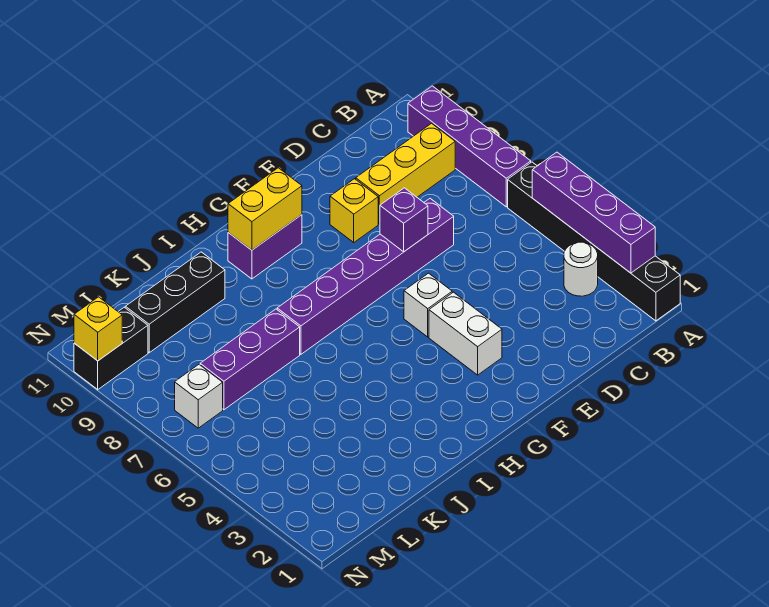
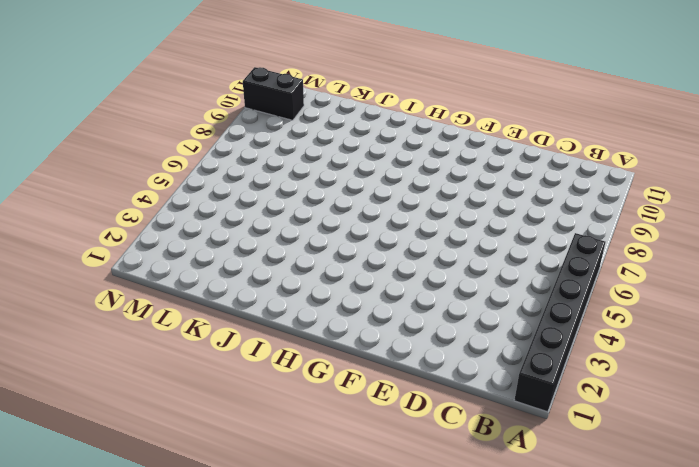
none -> purple brick A7:A10 level 1
none -> white round brick B3 level 1
none -> yellow brick B9:D9 level 1

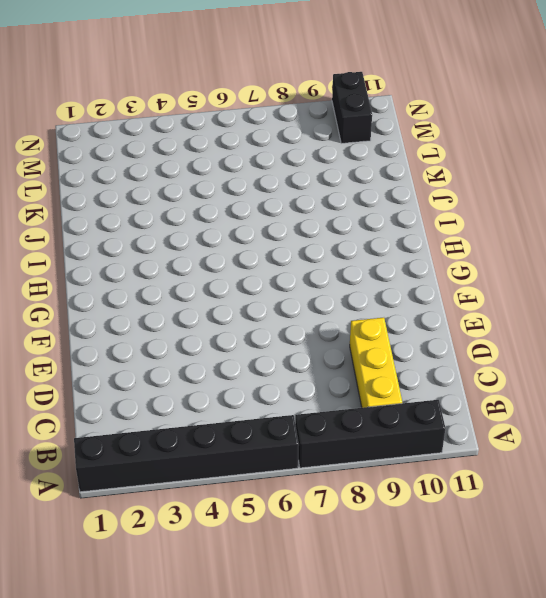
black brick A7:A10 level 1 -> purple brick A7:A10 level 1
none -> white round brick B3 level 1
none -> purple brick D7:I7 level 1
none -> yellow brick E9 level 1

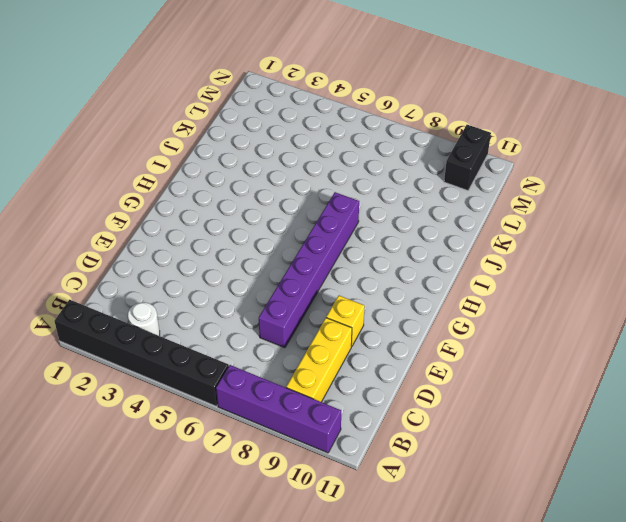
none -> white brick F3:F4 level 1
none -> white brick F5 level 1
none -> purple brick G10:H10 level 1

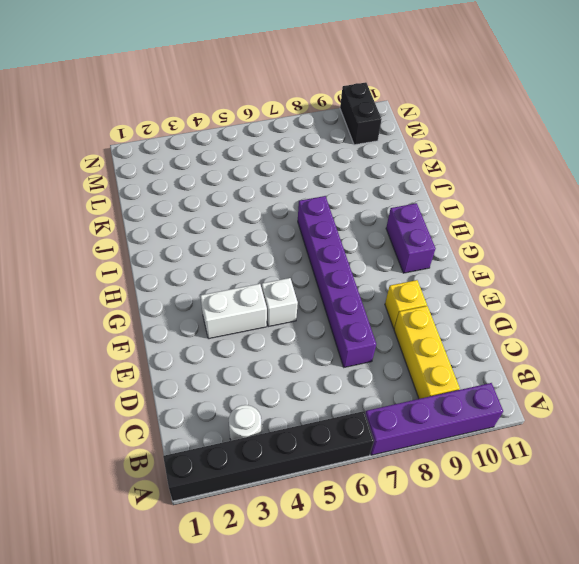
none -> purple brick J7:L7 level 1
none -> black brick J10:L10 level 1
none -> white brick M7 level 1

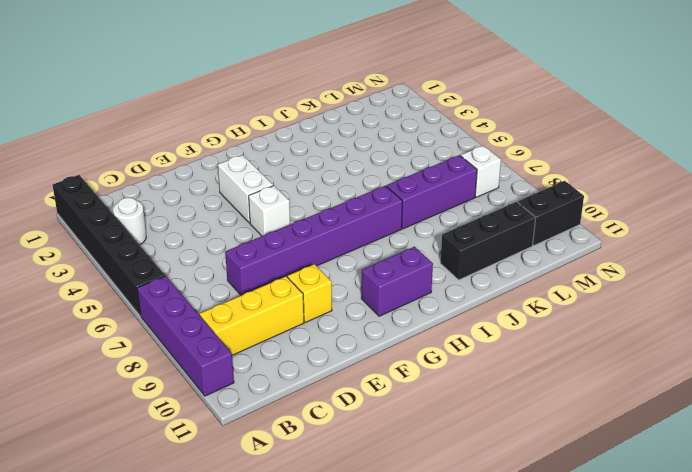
none -> purple brick A2:A5 level 2
none -> purple brick E7 level 2
none -> yellow brick G10:H10 level 2

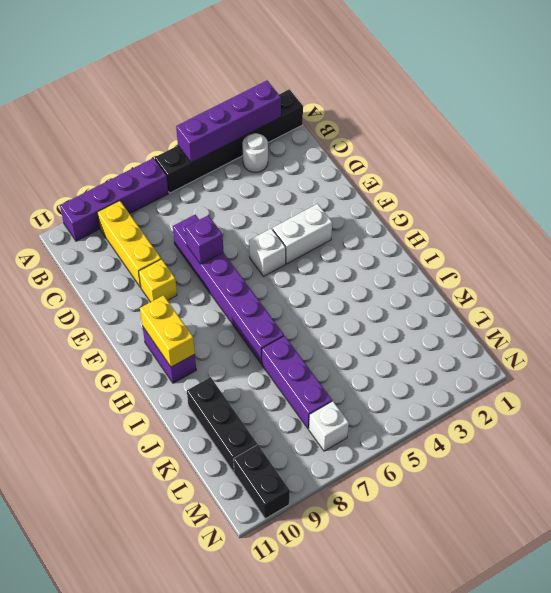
none -> yellow brick N10 level 2

